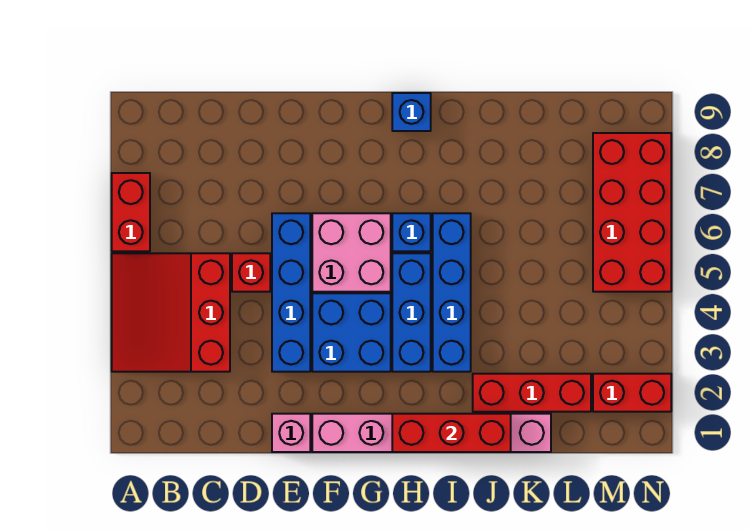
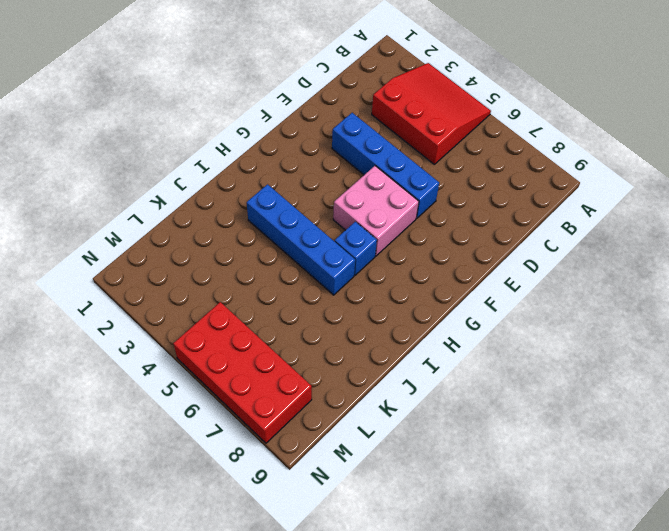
none -> red brick A6:A7 level 1
none -> red brick D5 level 1
none -> pink brick E1 level 1

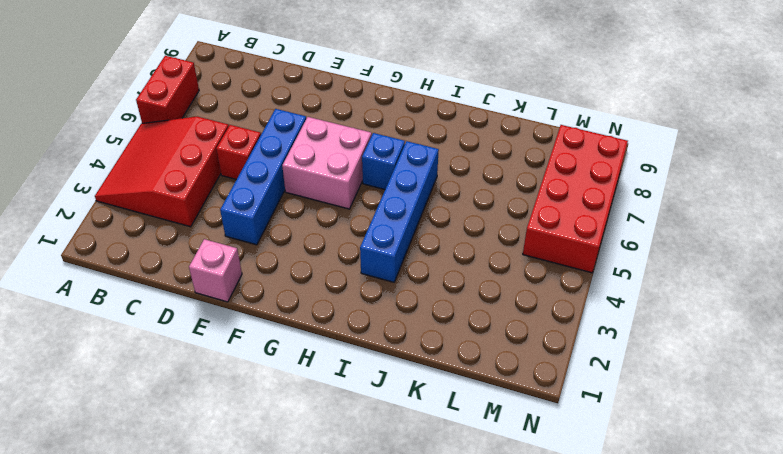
none -> pink brick F1:K1 level 1
none -> blue brick F3:G4 level 1
none -> blue brick H3:H5 level 1

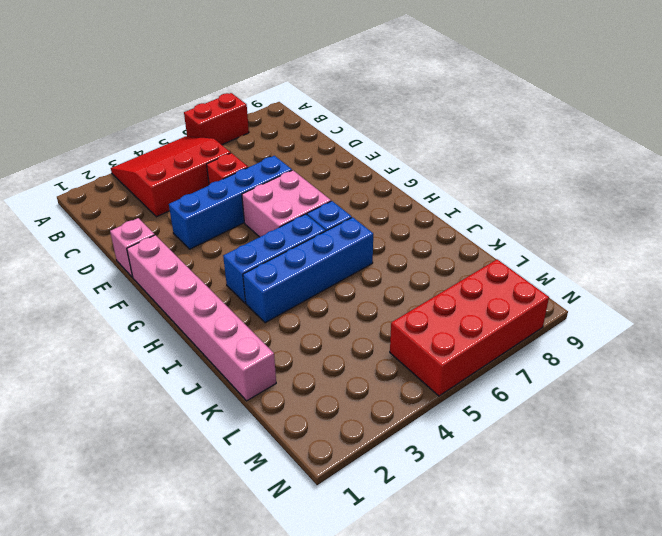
none -> blue brick F3:G4 level 1
none -> blue brick H9 level 1
none -> red brick J2:L2 level 1

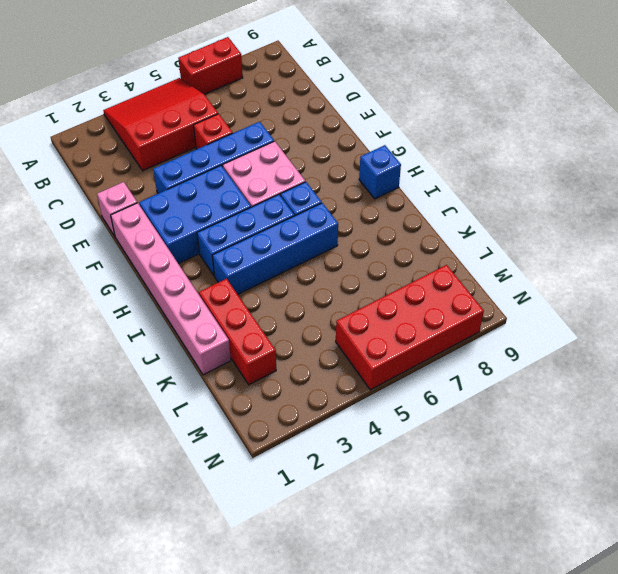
blue brick F2:G4 level 1 -> blue brick F3:G4 level 1
none -> red brick M2:N2 level 1
none -> red brick H1:J1 level 2

